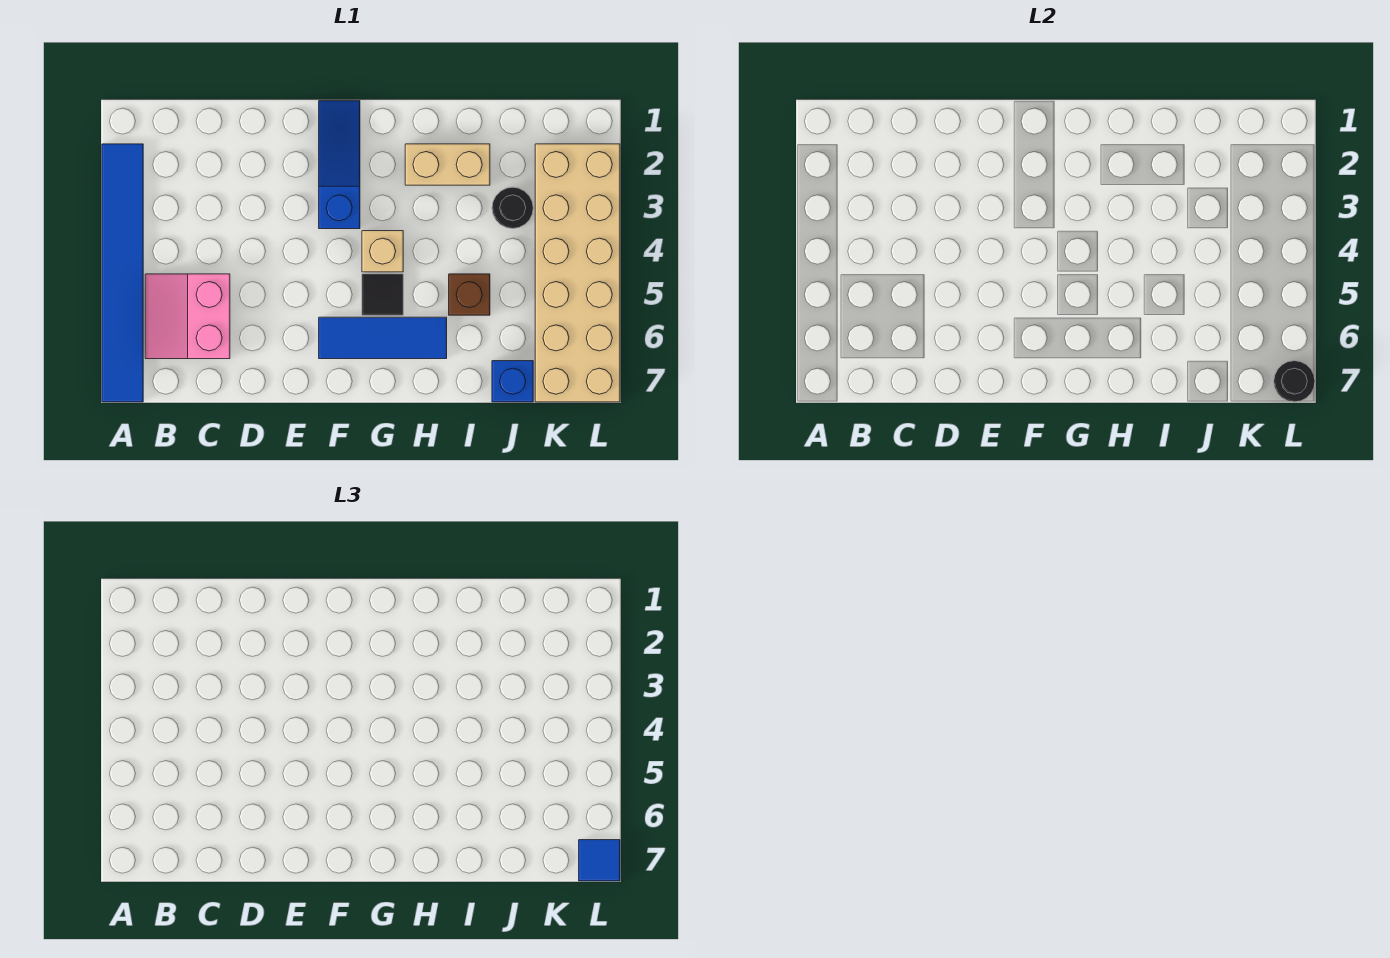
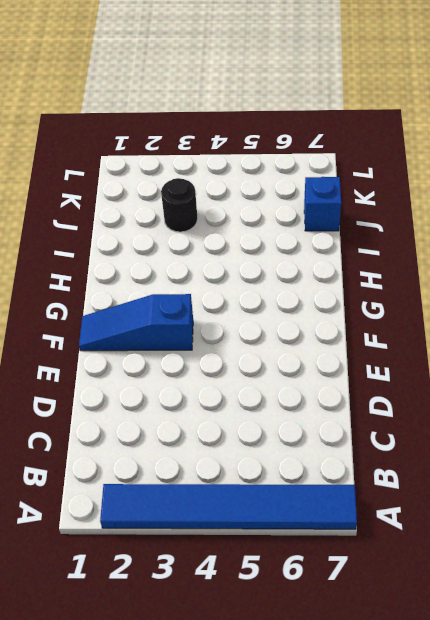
none -> pink slope B5:C6 level 1 top C
none -> blue tile F6:H6 level 1
none -> tan brick G4 level 1

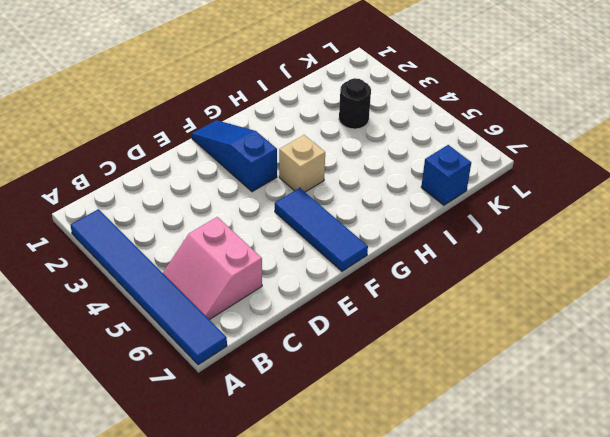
blue tile F5:F7 level 1 -> blue tile F6:H6 level 1
none -> black tile G5 level 1
none -> tan brick H2:I2 level 1
none -> brown brick I5 level 1

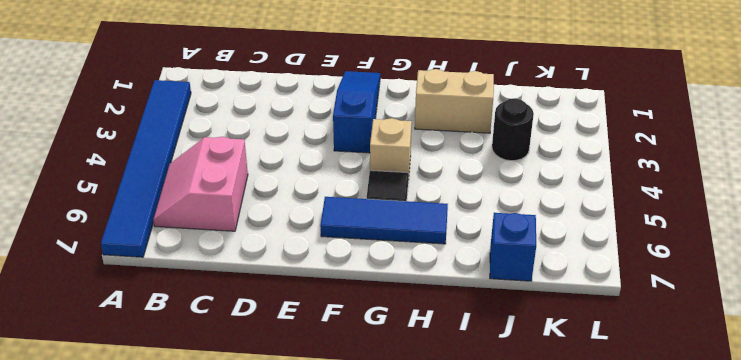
none -> brown brick I5 level 1
none -> tan brick K2:L7 level 1
none -> black round brick L7 level 2

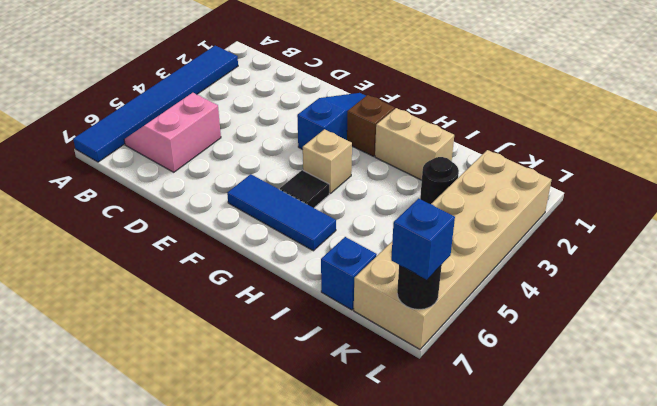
brown brick G2 level 1 -> brown brick I5 level 1
blue brick L7 level 3 -> blue tile L7 level 3

